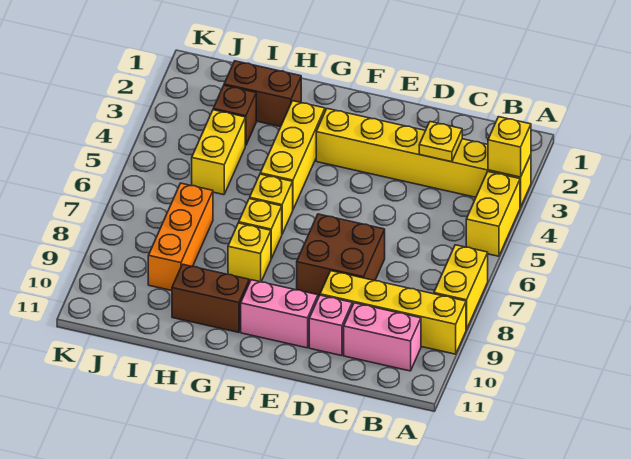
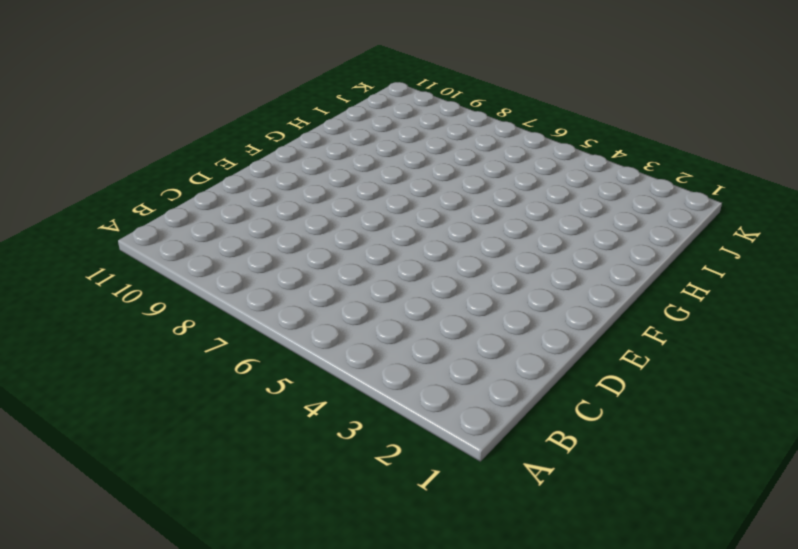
none -> yellow brick A3:F3 level 1
none -> yellow brick A4:A5 level 1
none -> yellow brick A7:A8 level 1

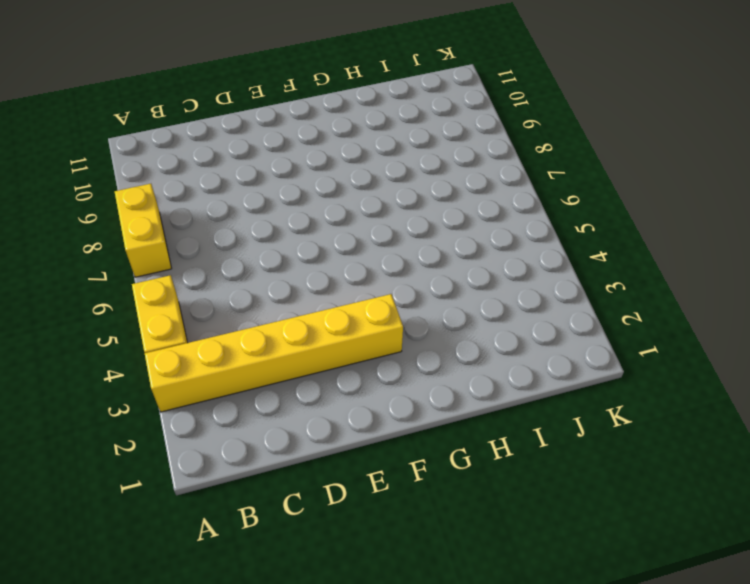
none -> yellow brick A9:D9 level 1
none -> pink brick B10:C10 level 1
none -> brown brick D7:E8 level 1

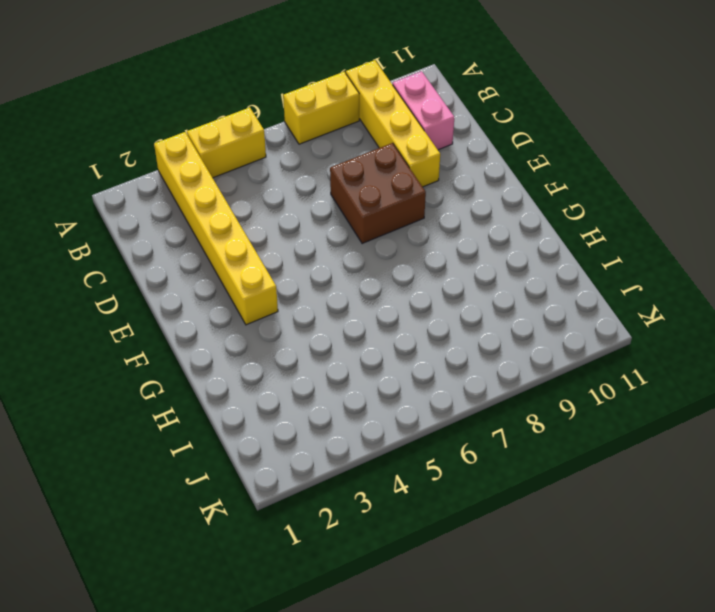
none -> pink brick D10 level 1
none -> pink brick E10:F10 level 1
none -> yellow brick G3:G5 level 1

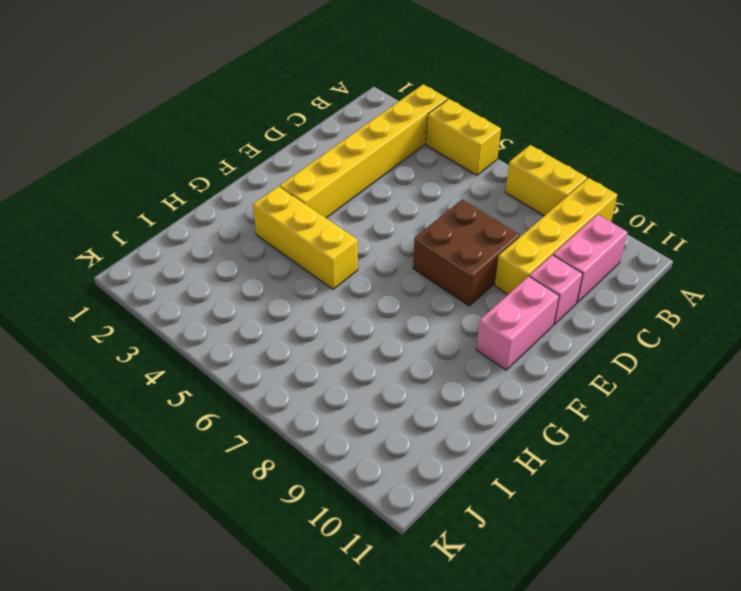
none -> yellow brick G6 level 1
none -> yellow brick G7 level 1
none -> yellow brick G8 level 1

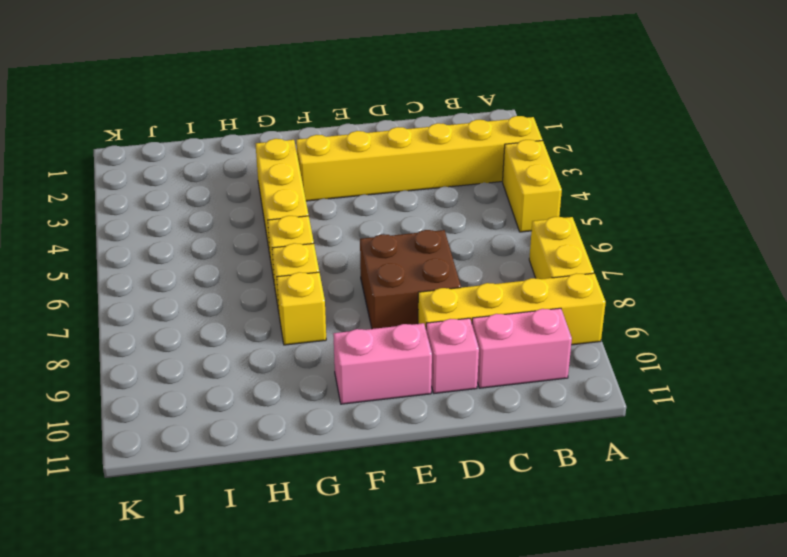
none -> brown brick G10:H10 level 1
none -> brown brick H2:I2 level 1
none -> brown brick I3 level 1

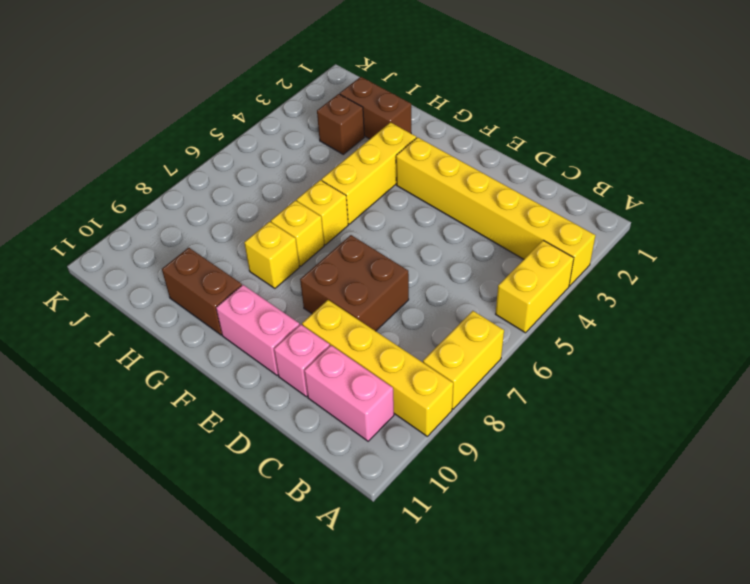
none -> yellow brick I4:I5 level 1
none -> orange brick I7:I9 level 1
none -> yellow brick A3 level 2

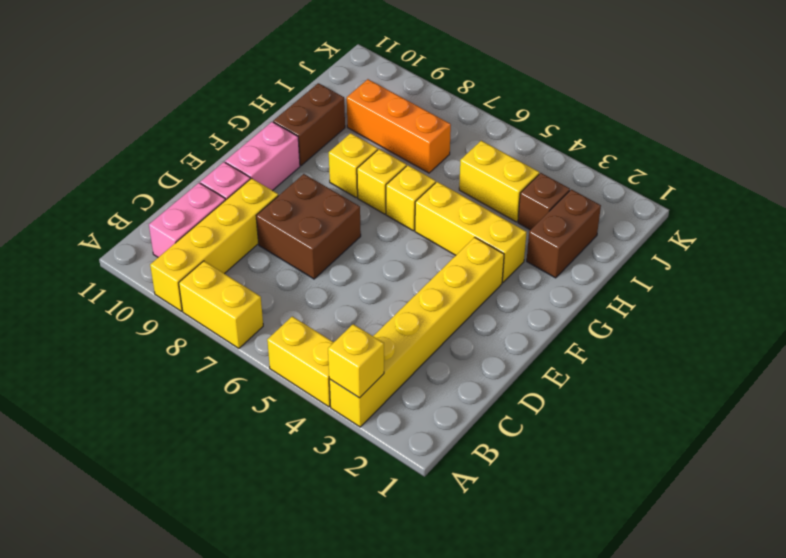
none -> yellow plate C3 level 2

